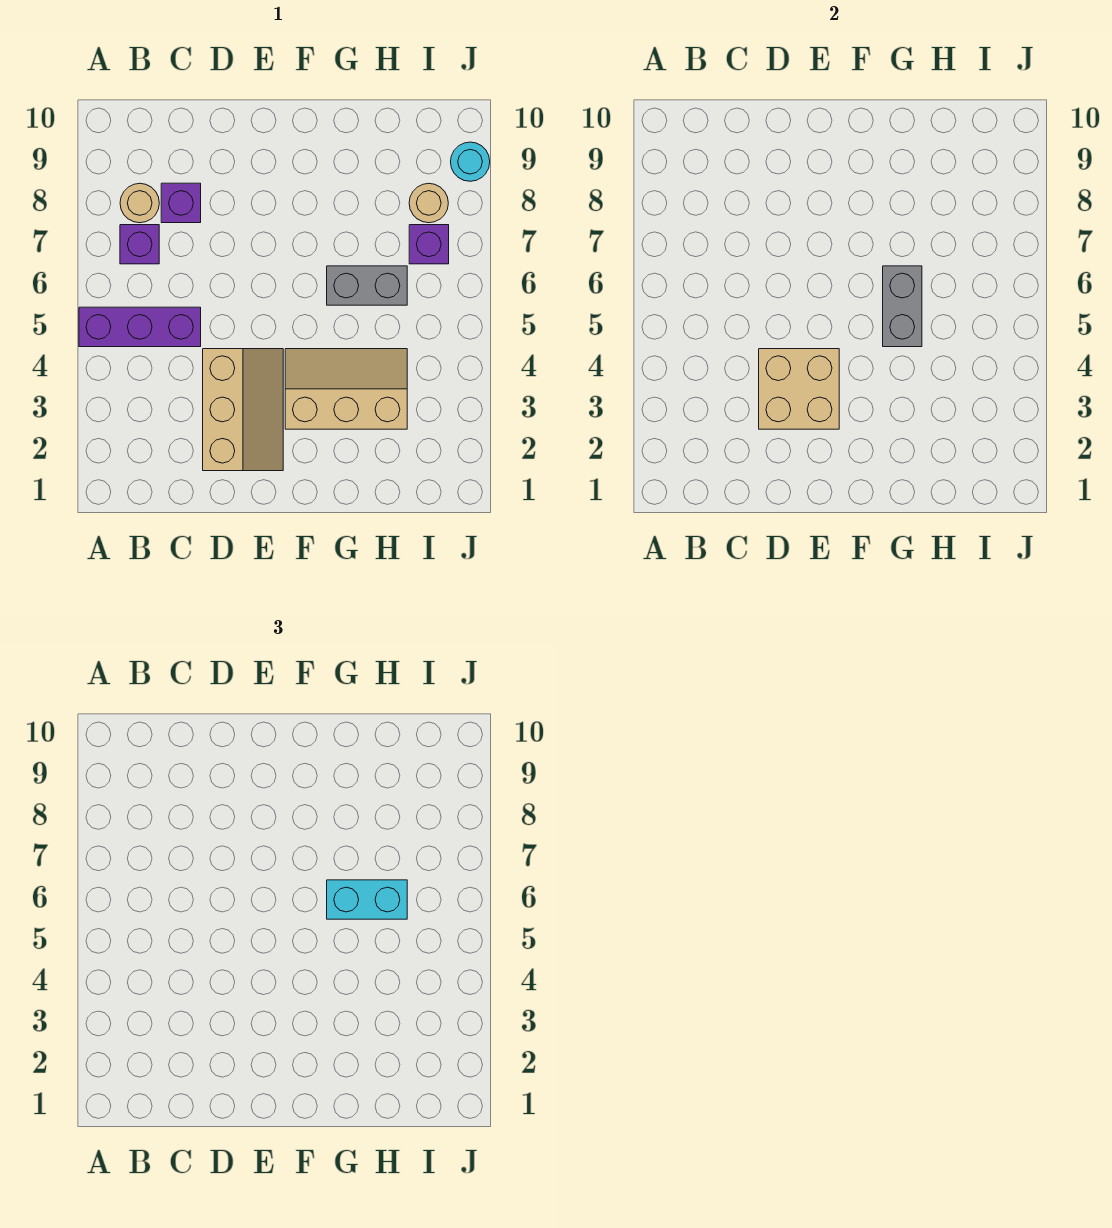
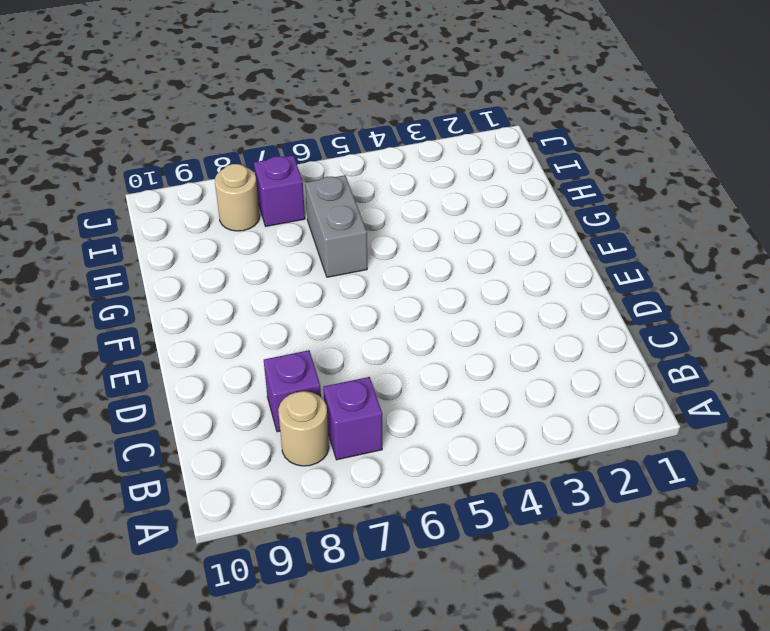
none -> purple brick A5:C5 level 1
none -> tan slope D2:E4 level 1 top D
none -> tan slope F3:H4 level 1 top 3

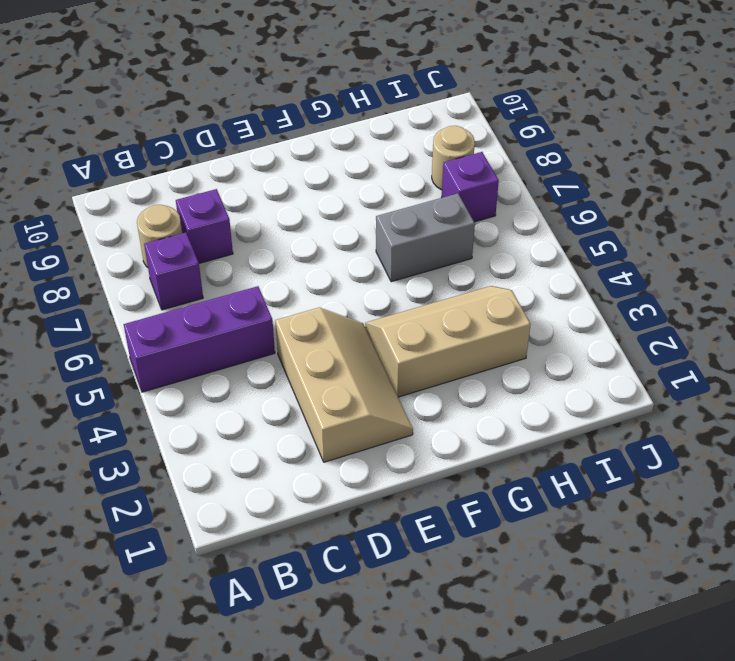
none -> cyan round brick J9 level 1
none -> tan brick D3:E4 level 2
none -> grey brick G5:G6 level 2

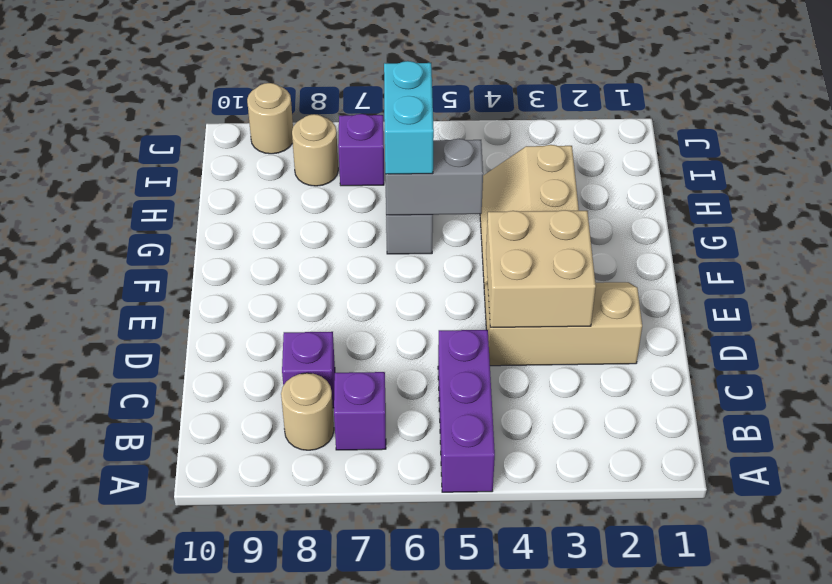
tan round brick J9 level 1 -> cyan round brick J9 level 1

